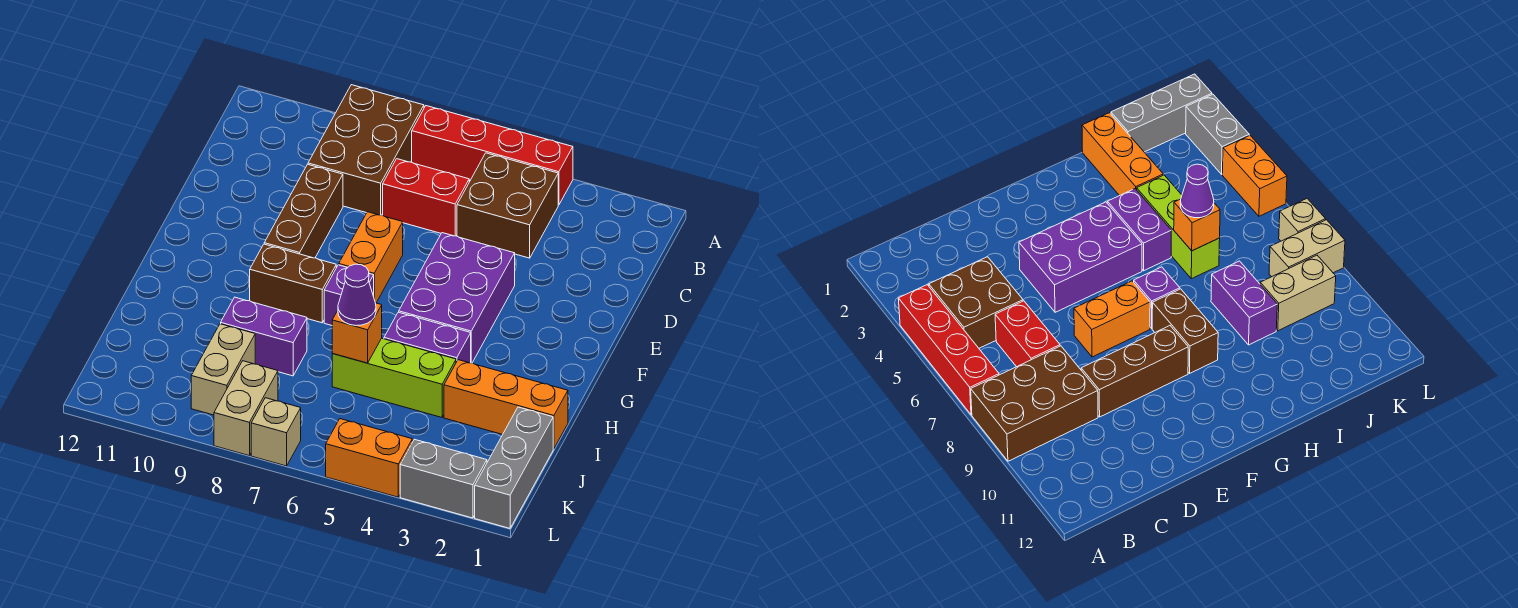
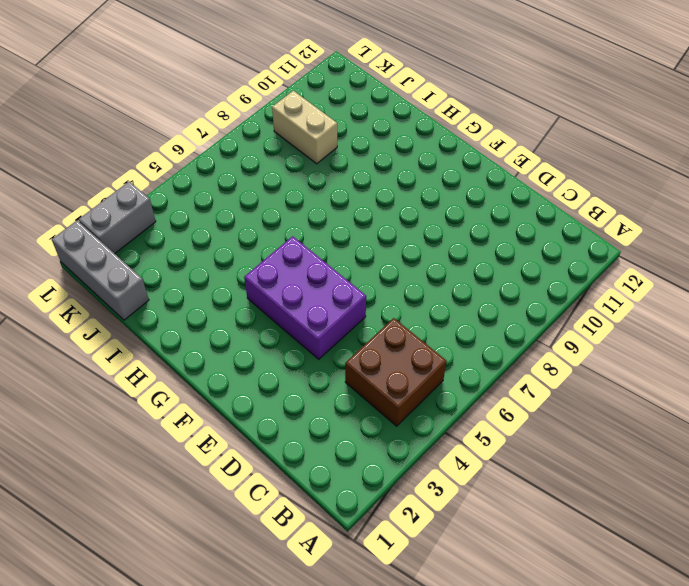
none -> red brick A4:A7 level 1
none -> brown brick A8:C9 level 1
none -> red brick C6:C7 level 1

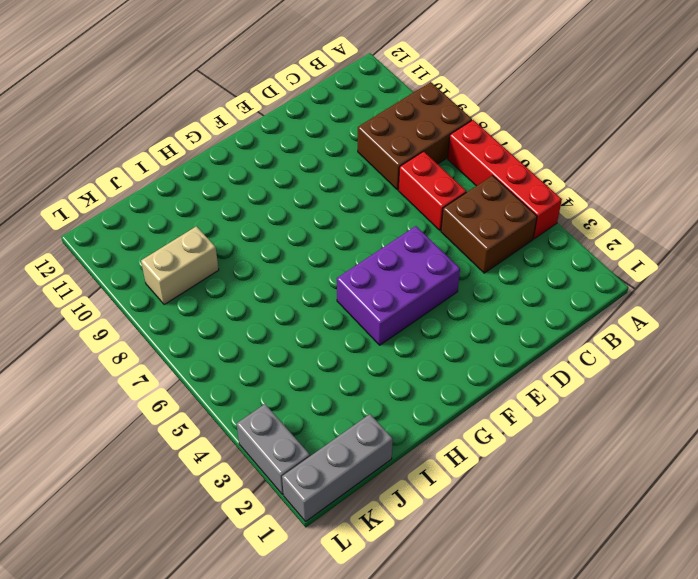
none -> brown brick D9:F9 level 1
none -> orange brick E7:F7 level 1
none -> purple brick G7 level 1

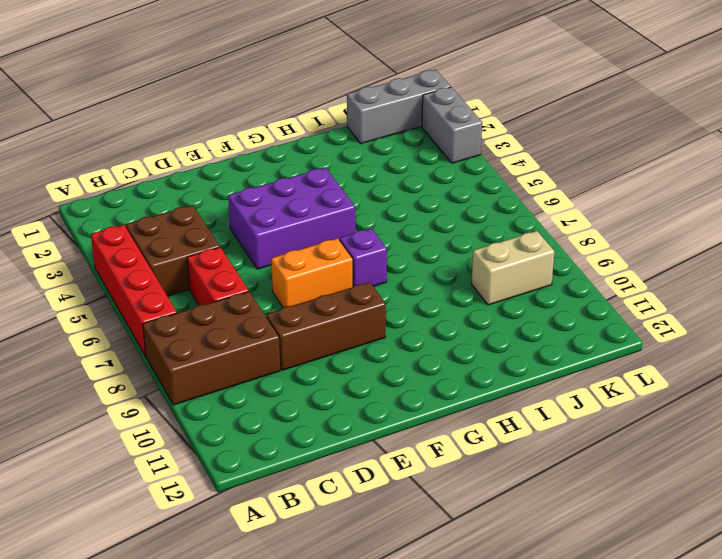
none -> brown brick G8:G9 level 1
none -> purple brick H4:H5 level 1
none -> orange brick I1:I3 level 1

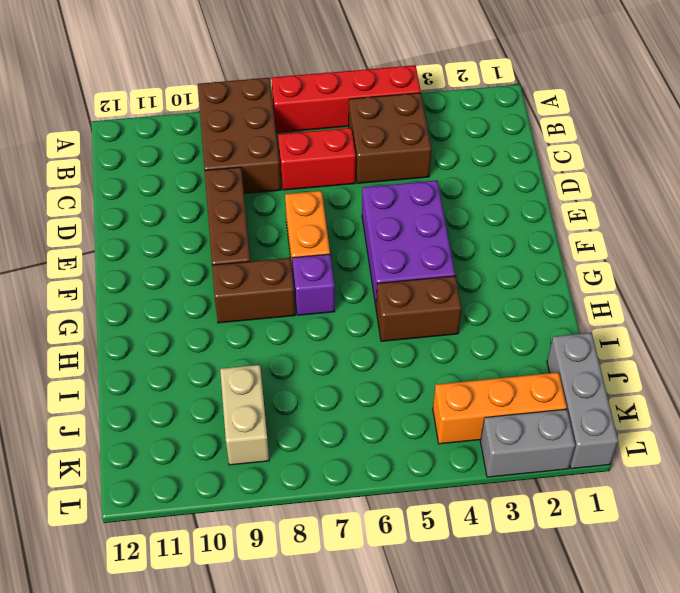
brown brick H4:H5 level 1 -> purple brick H4:H5 level 1
orange brick K2:K4 level 1 -> orange brick I1:I3 level 1
none -> lime brick I4:I6 level 1
none -> purple brick I8:I9 level 1
none -> tan brick K8:L8 level 1

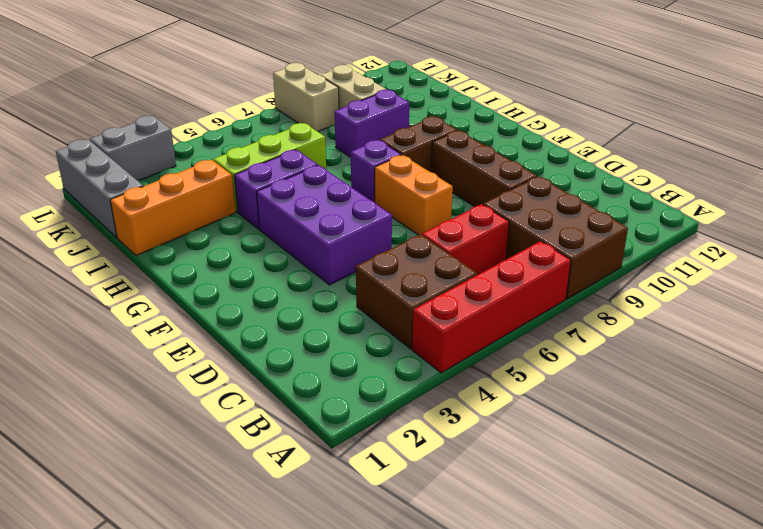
none -> orange brick L4:L5 level 1
none -> tan brick L7 level 1
none -> orange brick I6 level 2

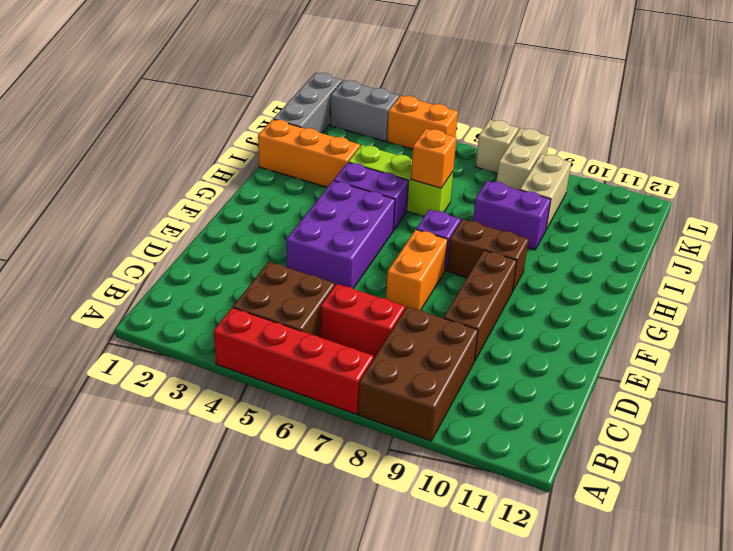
none -> purple cone I6 level 3

